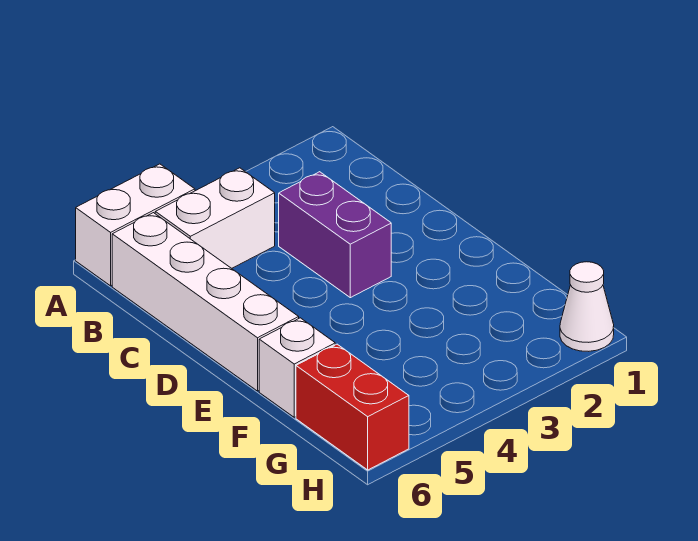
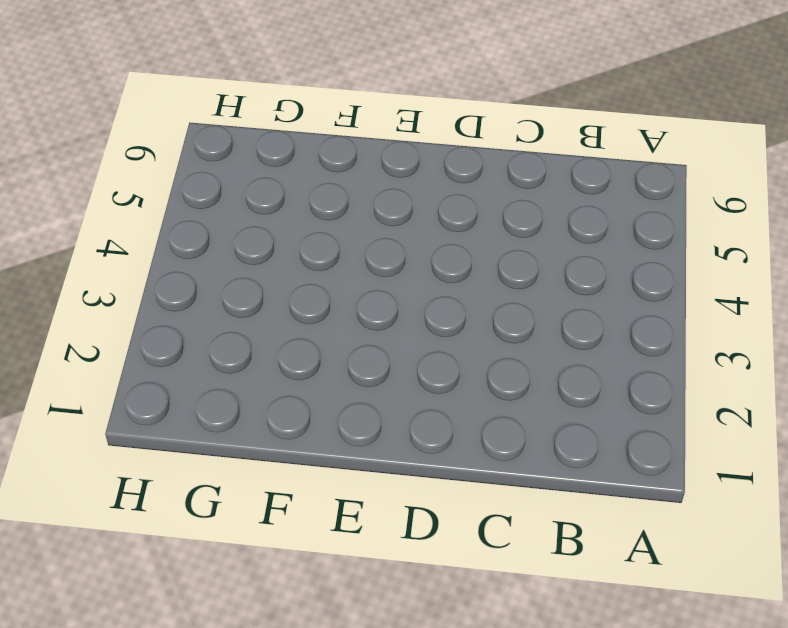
none -> white brick A5:A6 level 1
none -> white brick B4:B5 level 1

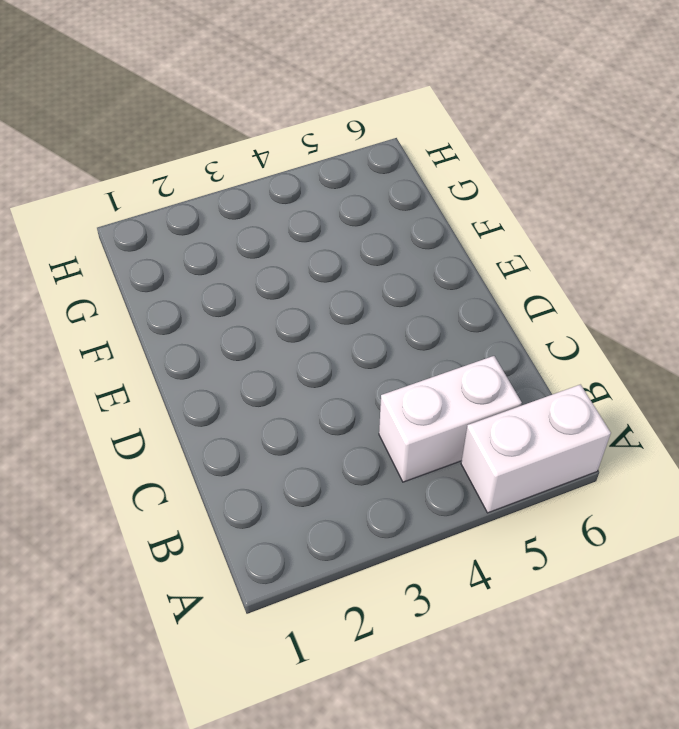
none -> white brick B6:E6 level 1
none -> purple brick C3:D3 level 1

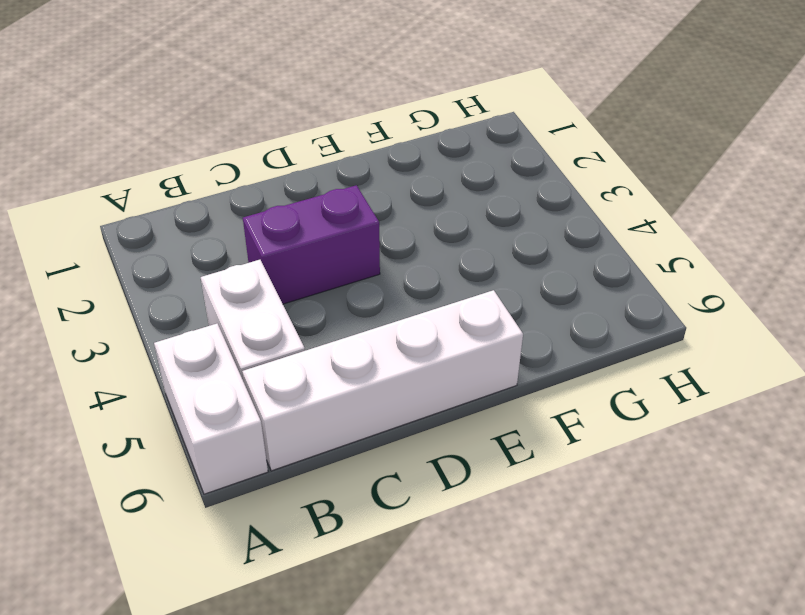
none -> white brick F6 level 1
none -> red brick G6:H6 level 1

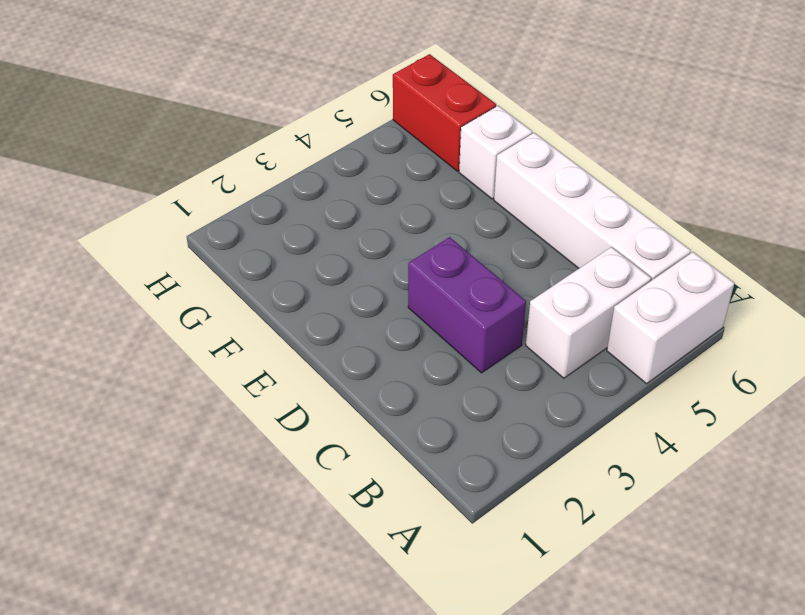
none -> white cone H1 level 1

